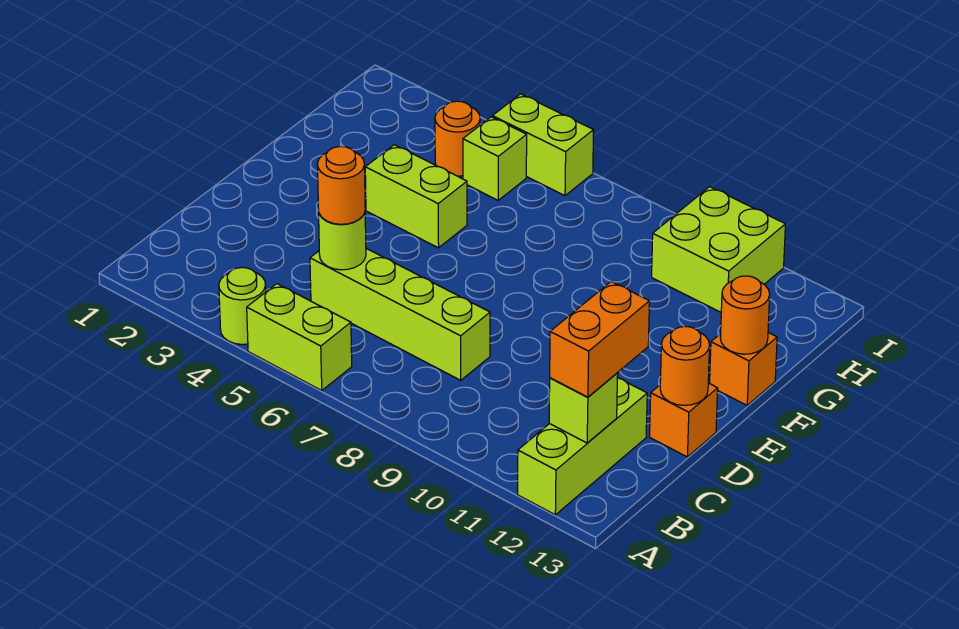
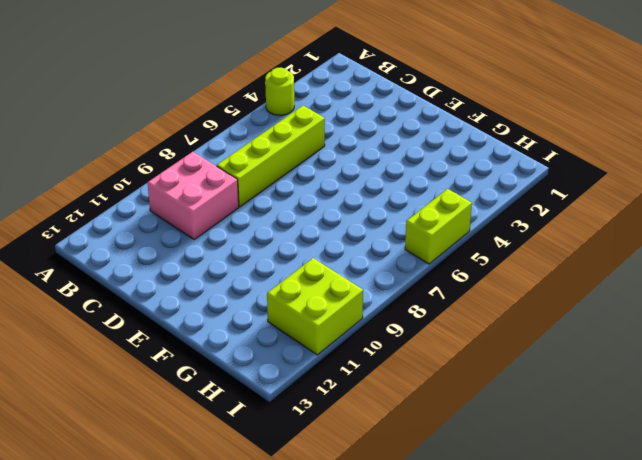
pink brick B9:C10 level 1 -> none
none -> lime brick A5:A6 level 1
none -> lime brick A12:C12 level 1
none -> orange brick D13 level 1

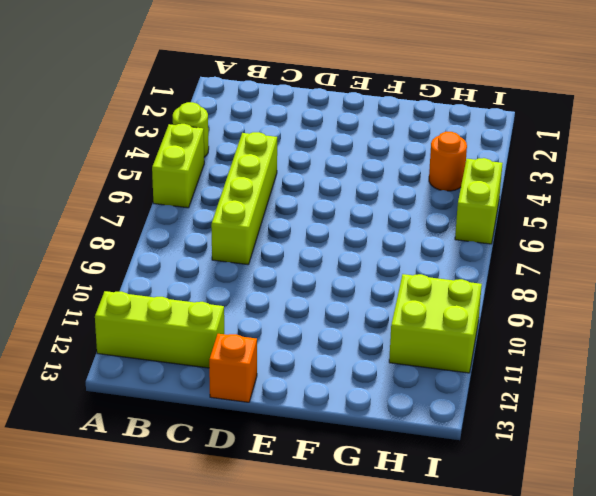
none -> lime brick F4:F5 level 1
none -> orange brick F13 level 1
none -> lime brick H5 level 1

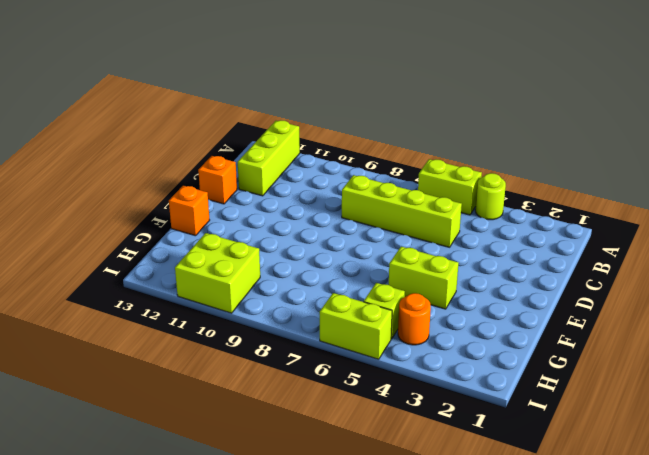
none -> lime brick B12 level 2
none -> lime round brick C5 level 2
none -> orange round brick D13 level 2

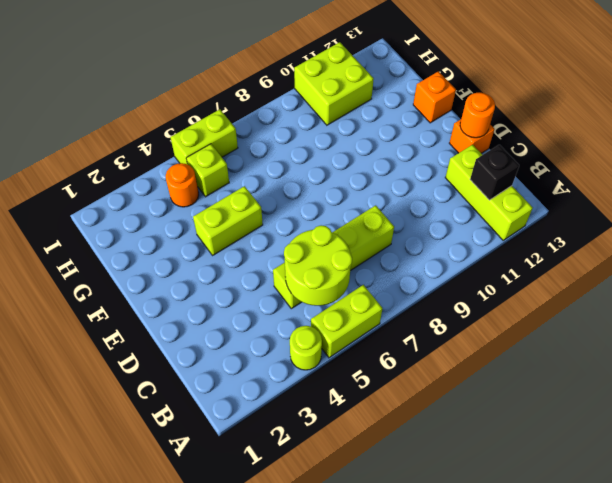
lime round brick B5:C6 level 2 -> lime round brick C5 level 2
black brick B12 level 2 -> lime brick B12 level 2
none -> orange round brick F13 level 2
none -> orange brick B12:C12 level 3
none -> orange round brick C5 level 3

